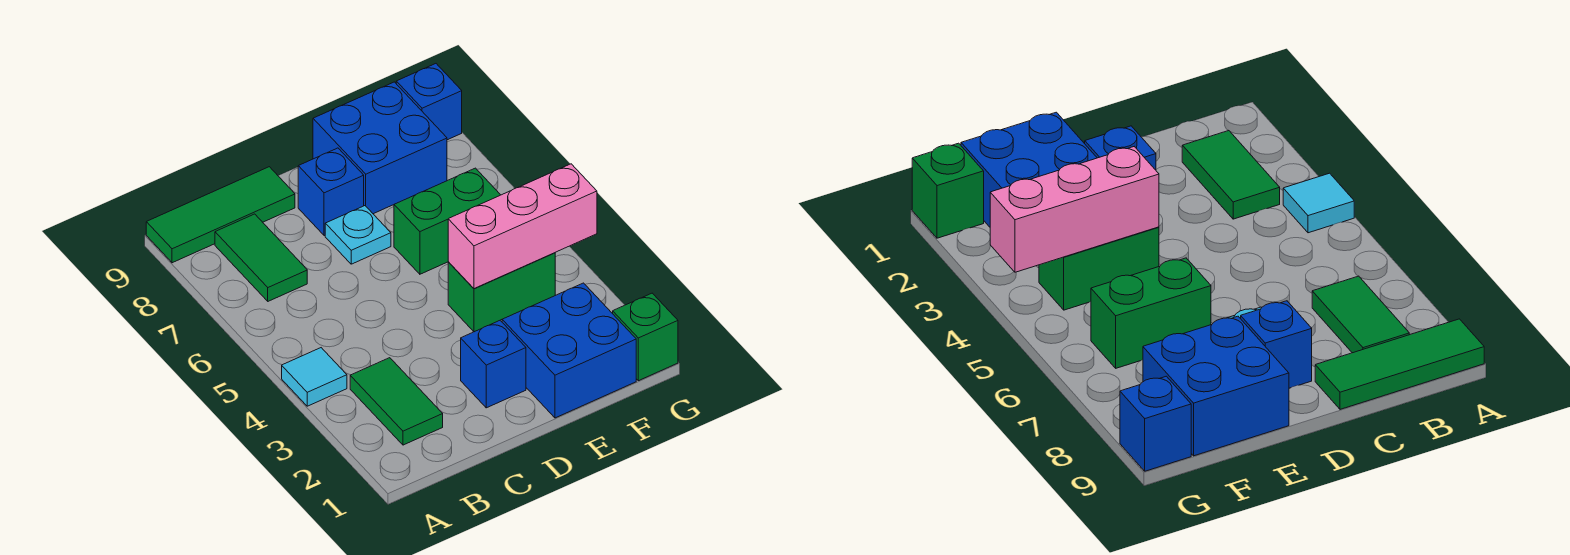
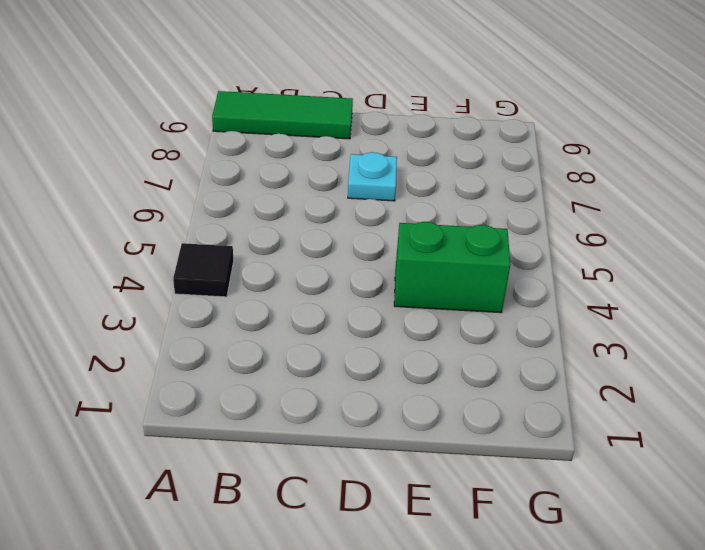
black tile A4 level 1 -> cyan tile A4 level 1
none -> green tile B2:B3 level 1
none -> green tile B7:B8 level 1
none -> blue brick D2 level 1

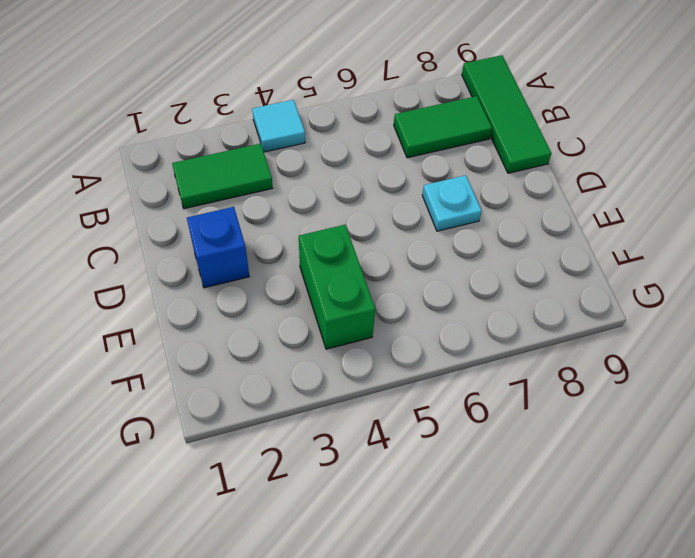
none -> blue brick D8 level 1
none -> blue brick E1:F2 level 1
none -> green brick E6:F6 level 1

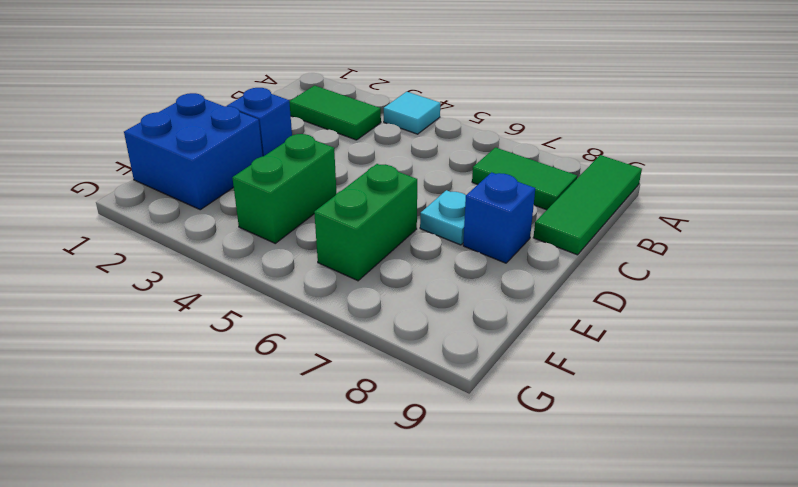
none -> blue brick E8:F9 level 1
none -> green brick G1 level 1
none -> blue brick G9 level 1

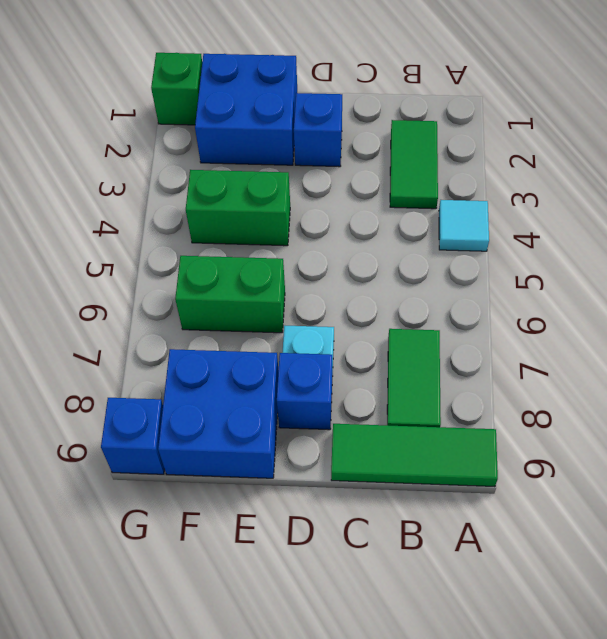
none -> pink brick E4:G4 level 2

